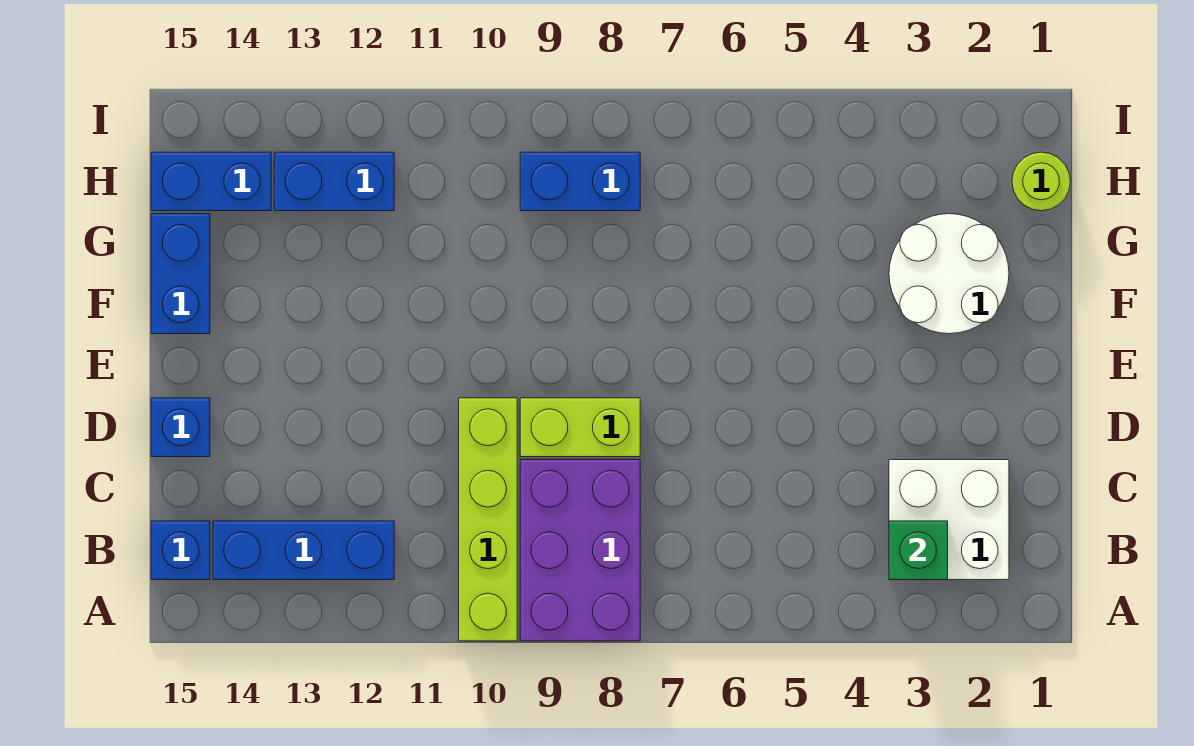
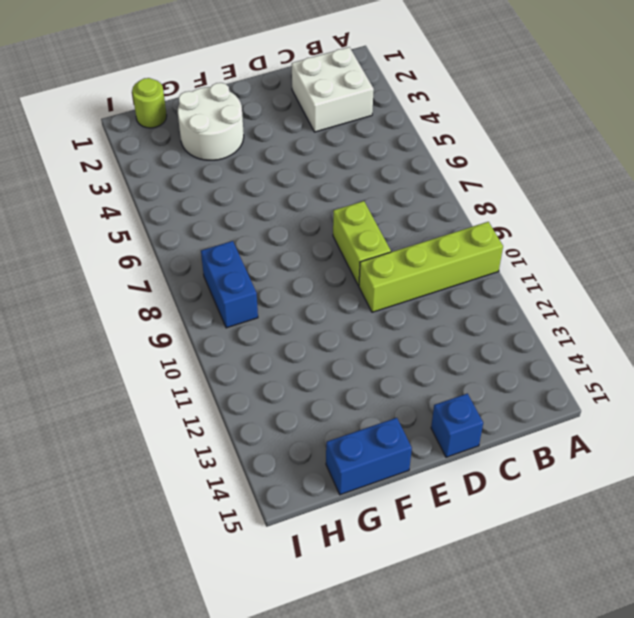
none -> purple brick A8:C9 level 1
none -> blue brick B12:B14 level 1
none -> blue brick B15 level 1

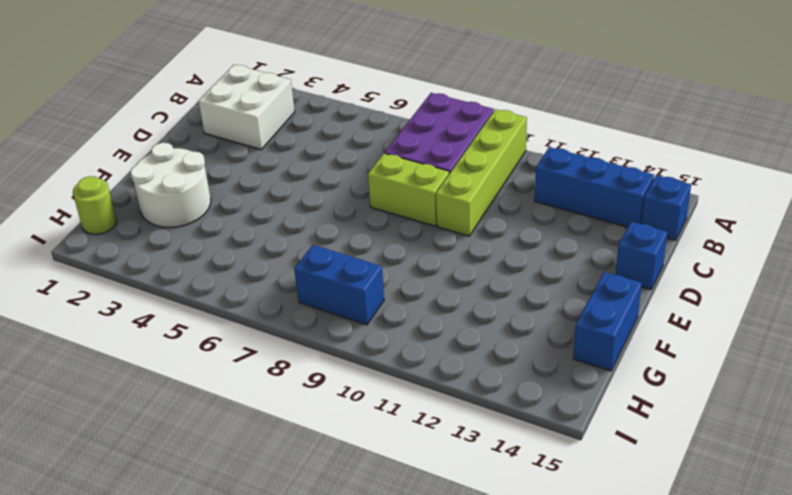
none -> blue brick H12:H13 level 1
none -> blue brick H14:H15 level 1
none -> green brick B3 level 2

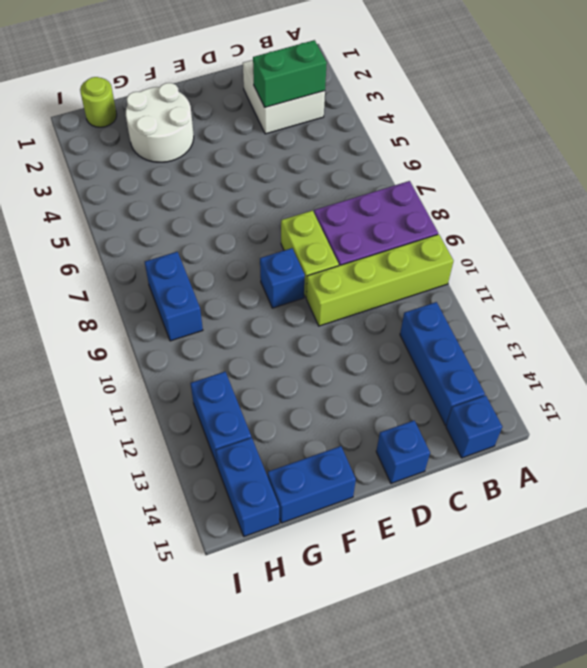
green brick B3:C3 level 2 -> green brick B3 level 2
blue brick E9 level 1 -> none

